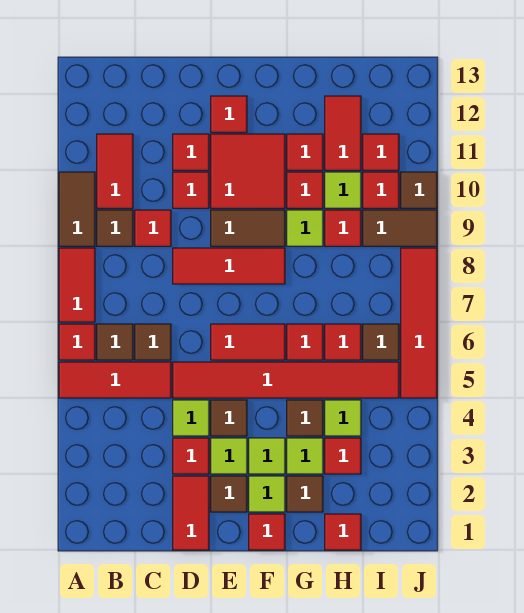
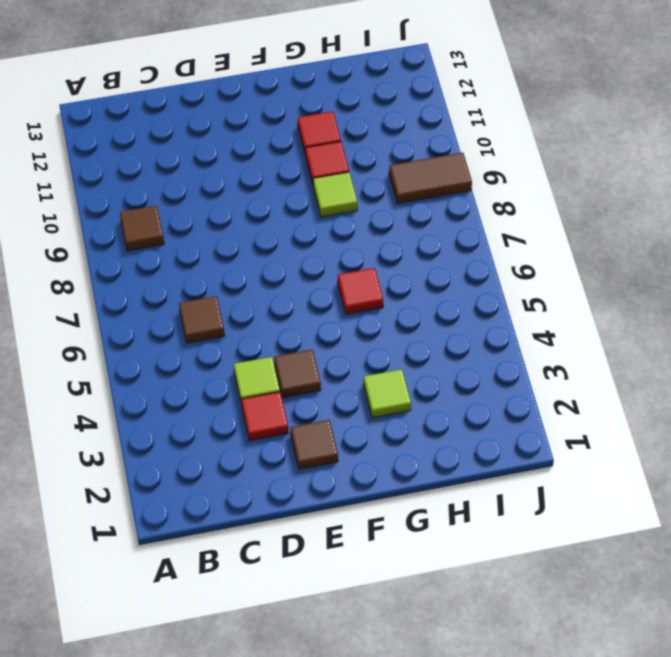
none -> red tile A5:C5 level 1
none -> red tile A6 level 1
none -> red tile A7:A8 level 1
none -> brown tile A9:A10 level 1

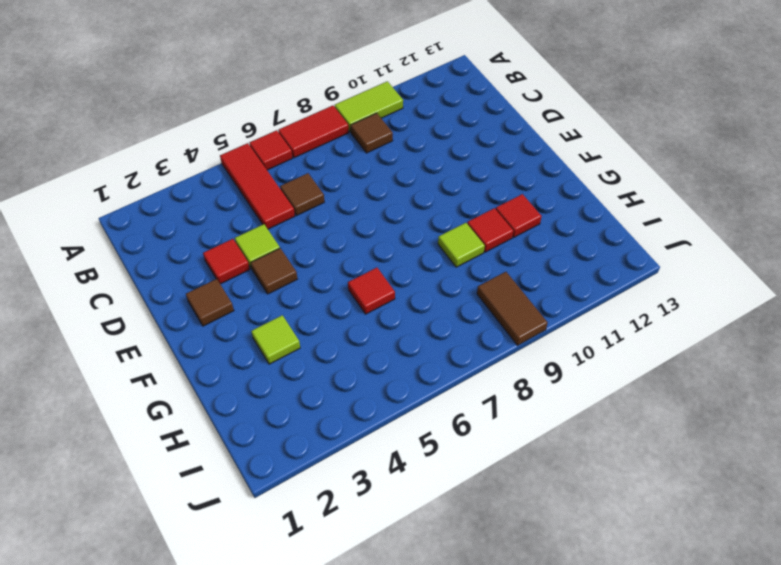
lime tile A9:A10 level 1 -> brown tile A9:A10 level 1
none -> brown tile B6 level 1
none -> red tile B10:B11 level 1
none -> red tile C9 level 1
none -> red tile D1:D2 level 1

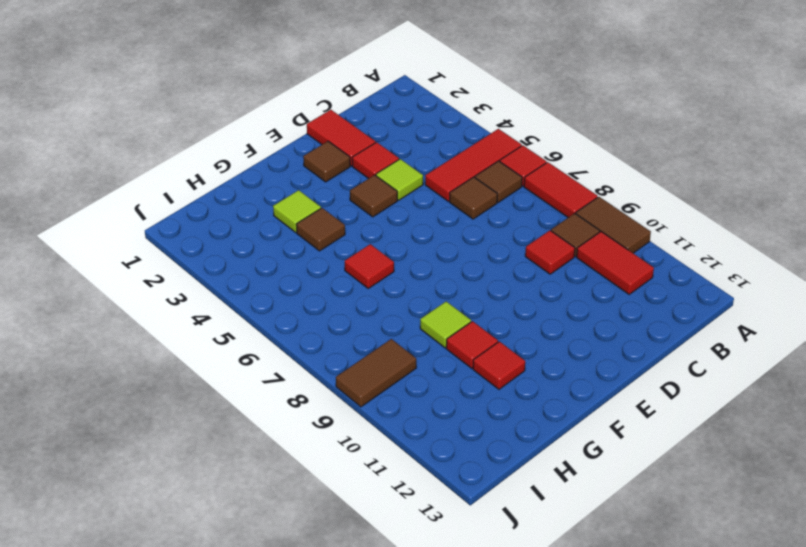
none -> red tile D5:I5 level 1
none -> red tile D8:F8 level 1
none -> red tile D10 level 1
none -> red tile D11 level 1

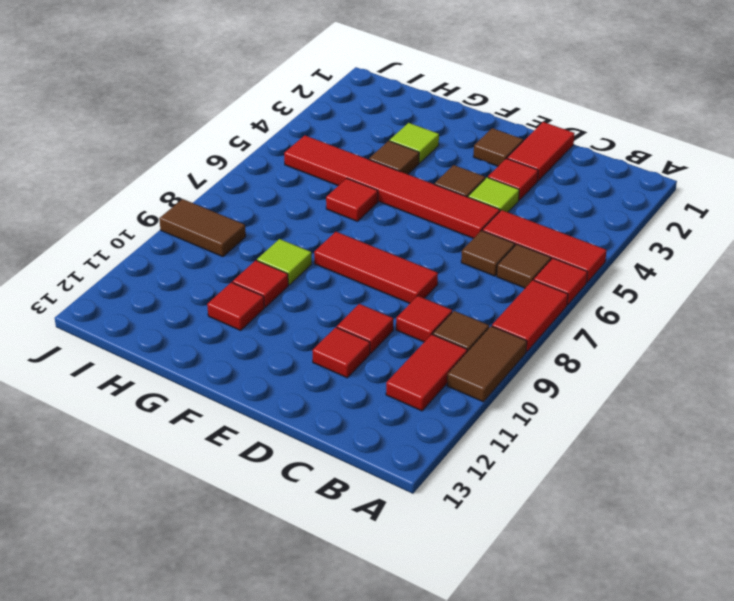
none -> lime tile E3 level 1
none -> red tile E6:F6 level 1
none -> brown tile E9:F9 level 1
none -> red tile E10:F11 level 1

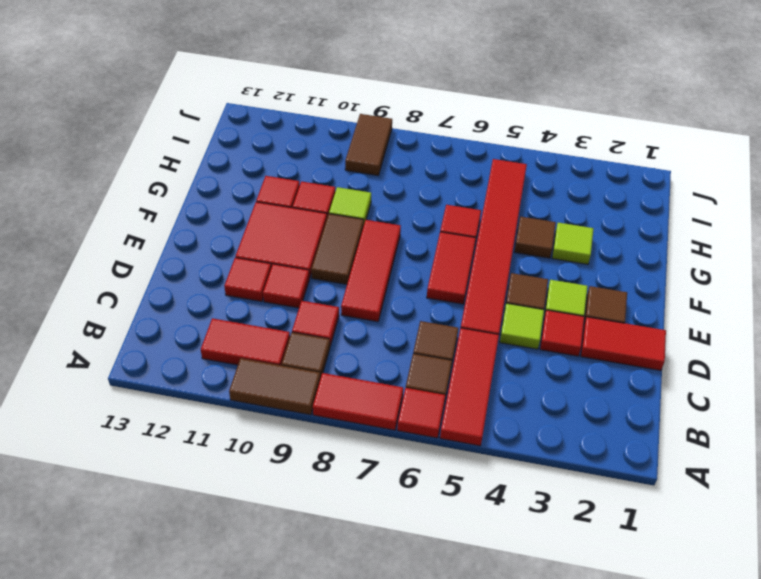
none -> red tile E12 level 1
none -> red tile F1 level 1
none -> lime tile F2 level 1
none -> lime tile F3 level 1

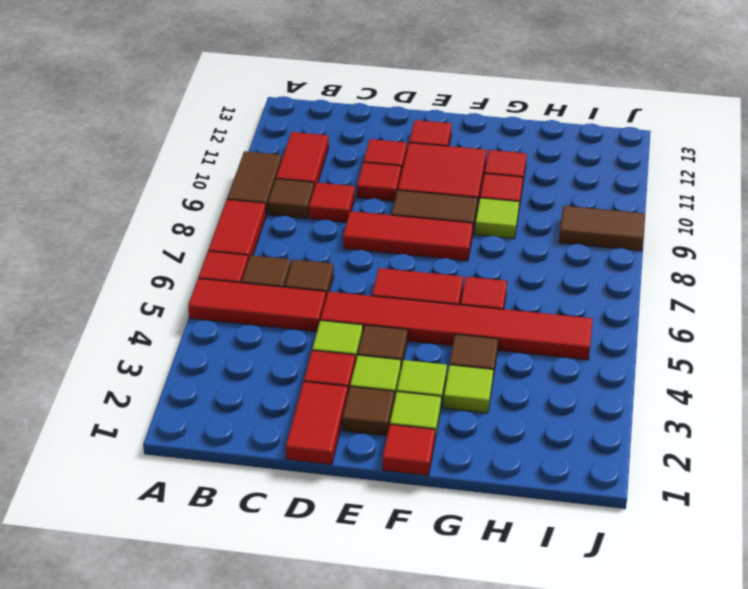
none -> brown tile G2 level 1
none -> red tile H1 level 1
none -> red tile H3 level 1
none -> lime tile H4 level 1

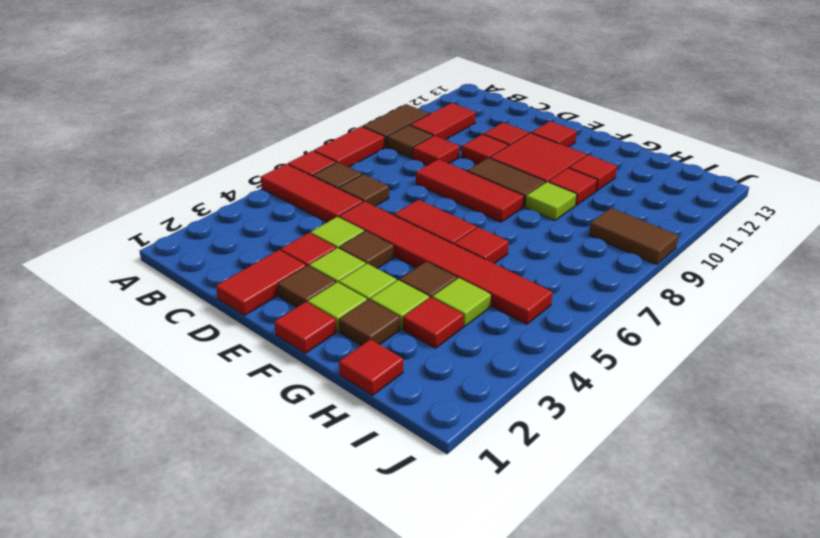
none -> red tile H6 level 1
none -> red tile H9 level 1
none -> lime tile H10 level 1
none -> red tile H11:H12 level 1

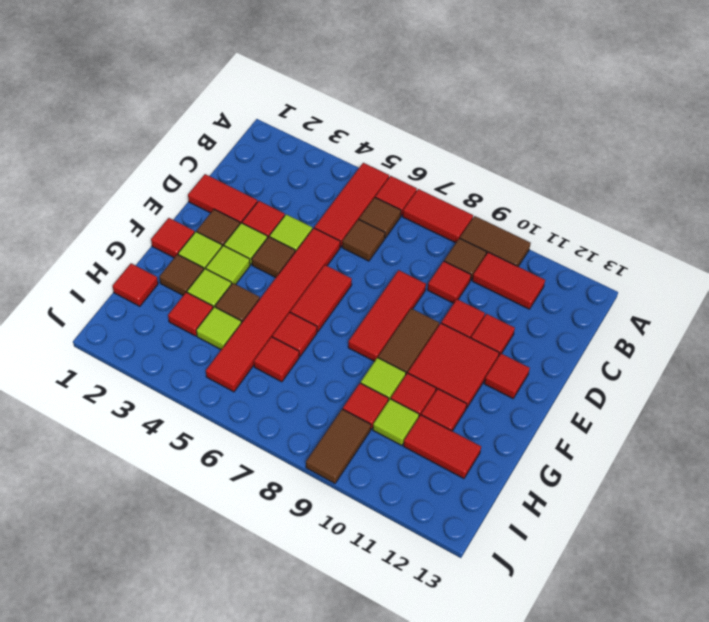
none -> brown tile I6 level 1
none -> red tile I10 level 1
none -> red tile I11 level 1
none -> red tile J5:J8 level 1

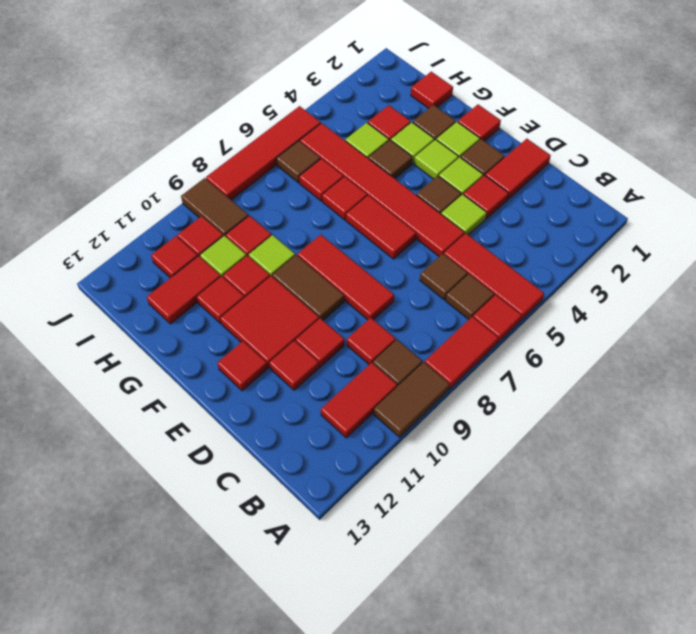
none -> brown tile J10 level 1

